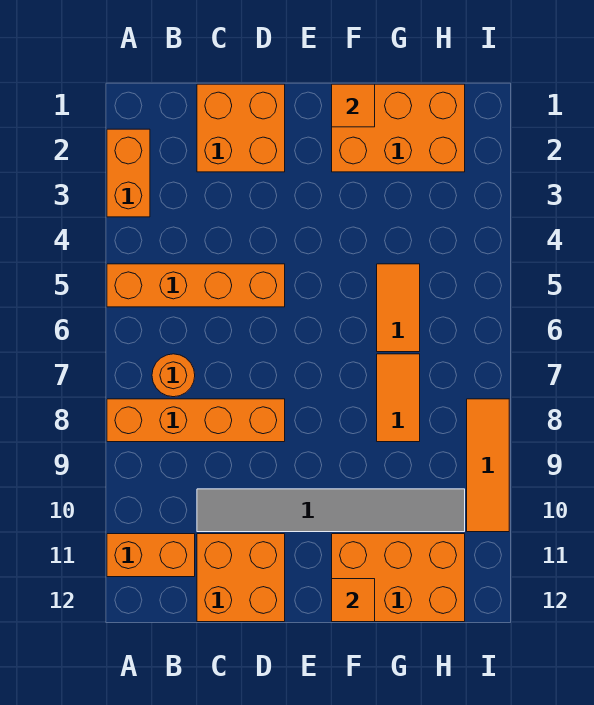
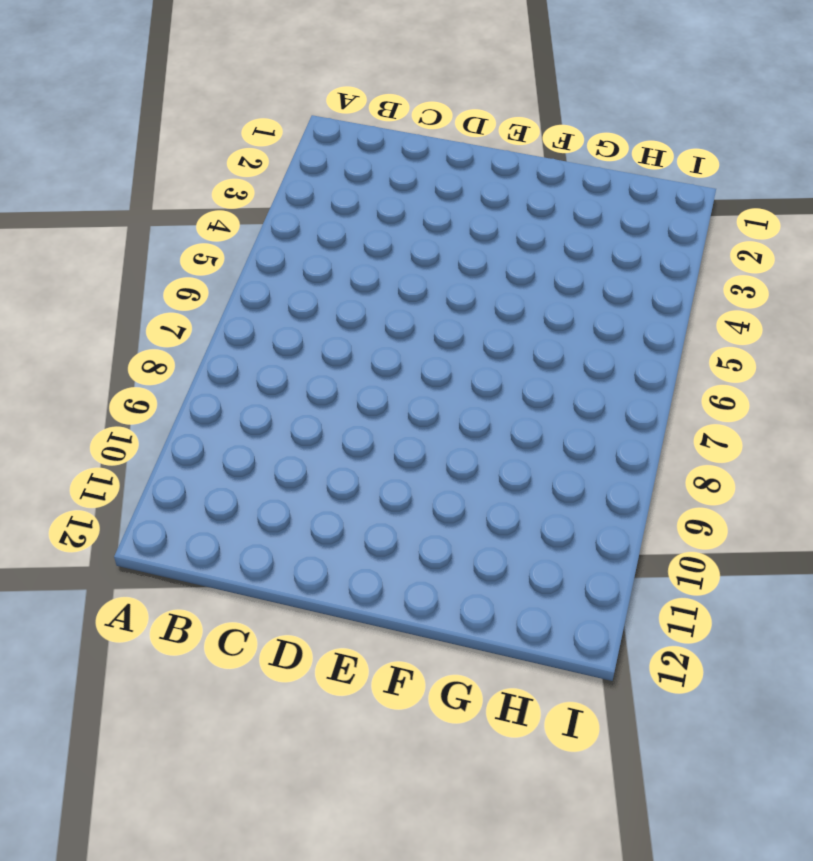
none -> orange brick A2:A3 level 1
none -> orange brick A5:D5 level 1
none -> orange brick A8:D8 level 1

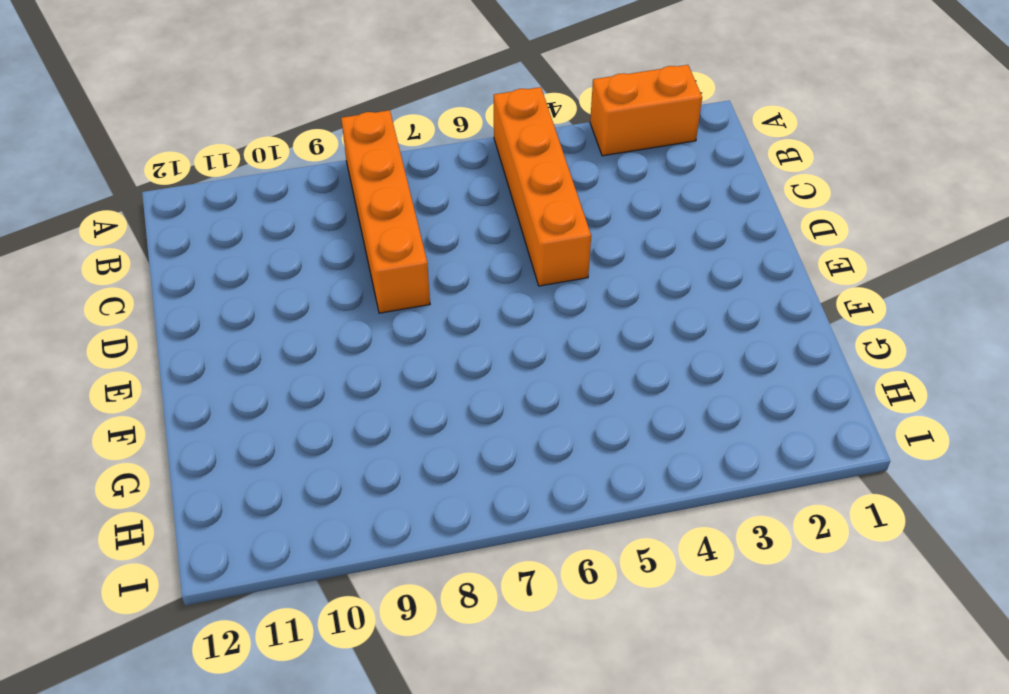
none -> orange brick A11:B11 level 1
none -> orange round brick B7 level 1
none -> orange brick C1:D2 level 1

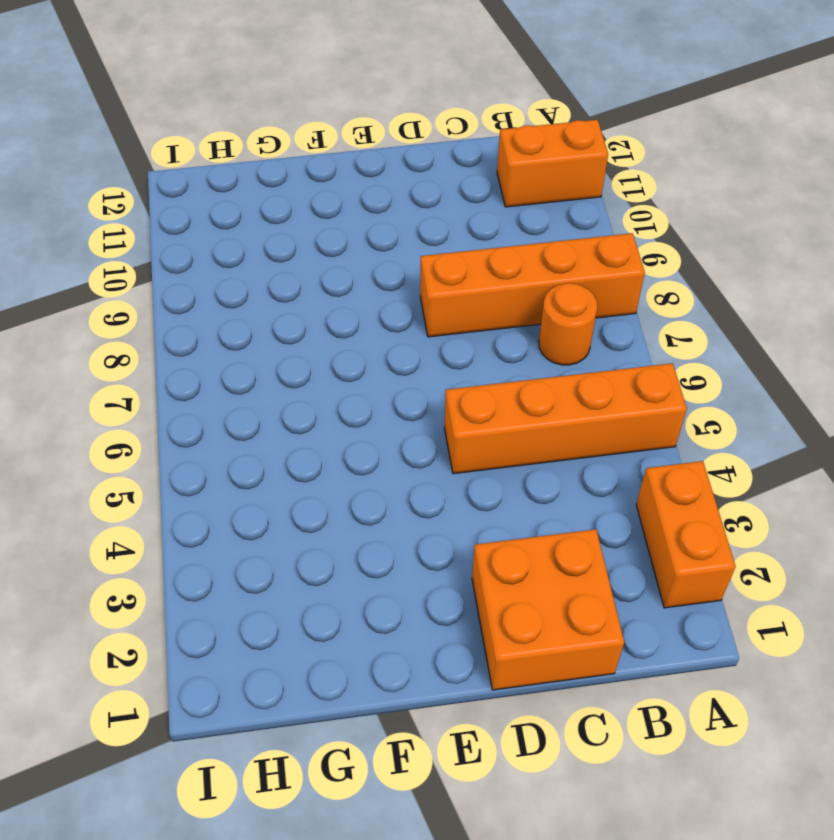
none -> grey tile C10:H10 level 1
none -> orange brick C11:D12 level 1
none -> orange brick F1:H2 level 1

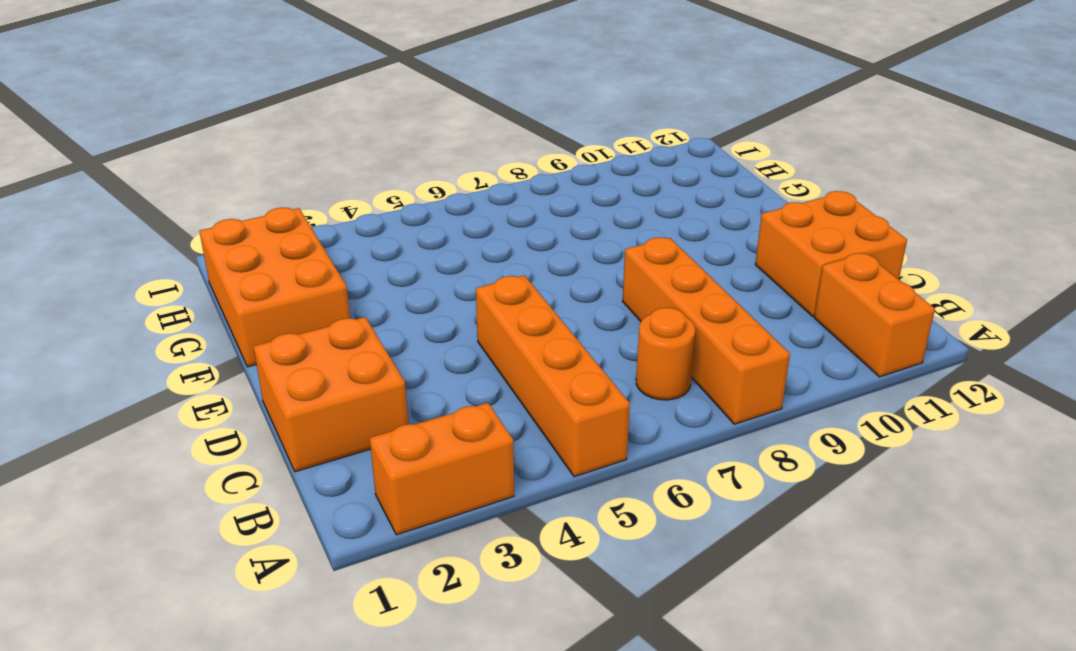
none -> grey tile C10:H10 level 1
none -> orange brick F11:H12 level 1
none -> orange tile G5:G6 level 1

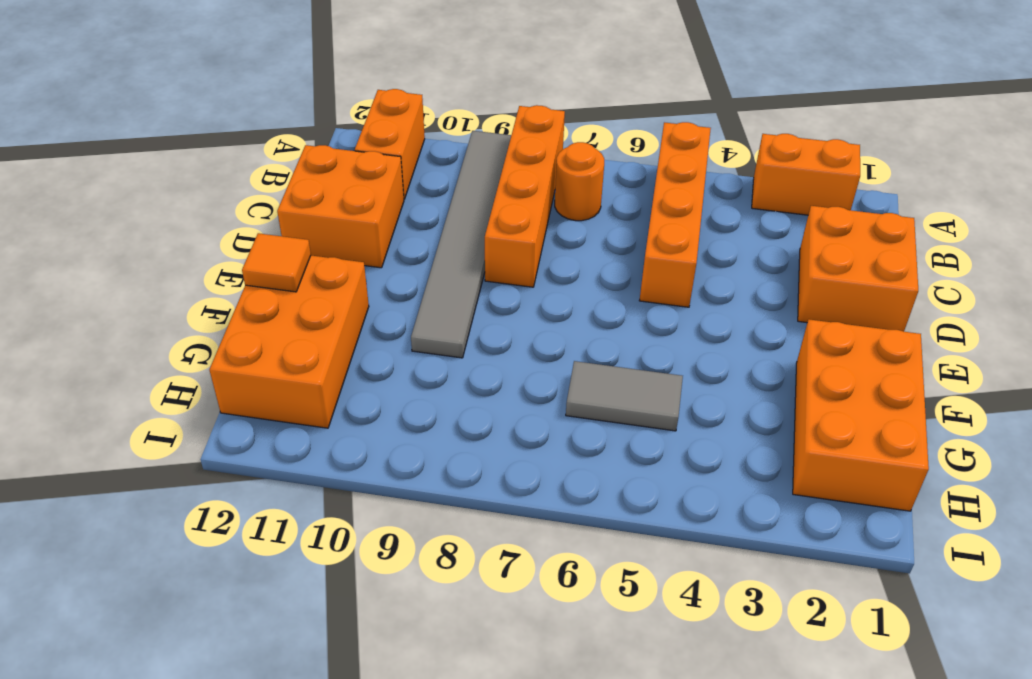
grey tile A9:F9 level 1 -> grey tile C10:H10 level 1
grey tile G5:G6 level 1 -> orange tile G5:G6 level 1
none -> orange tile G7:G8 level 1
none -> orange tile I8:I10 level 1
none -> orange tile F1 level 2

